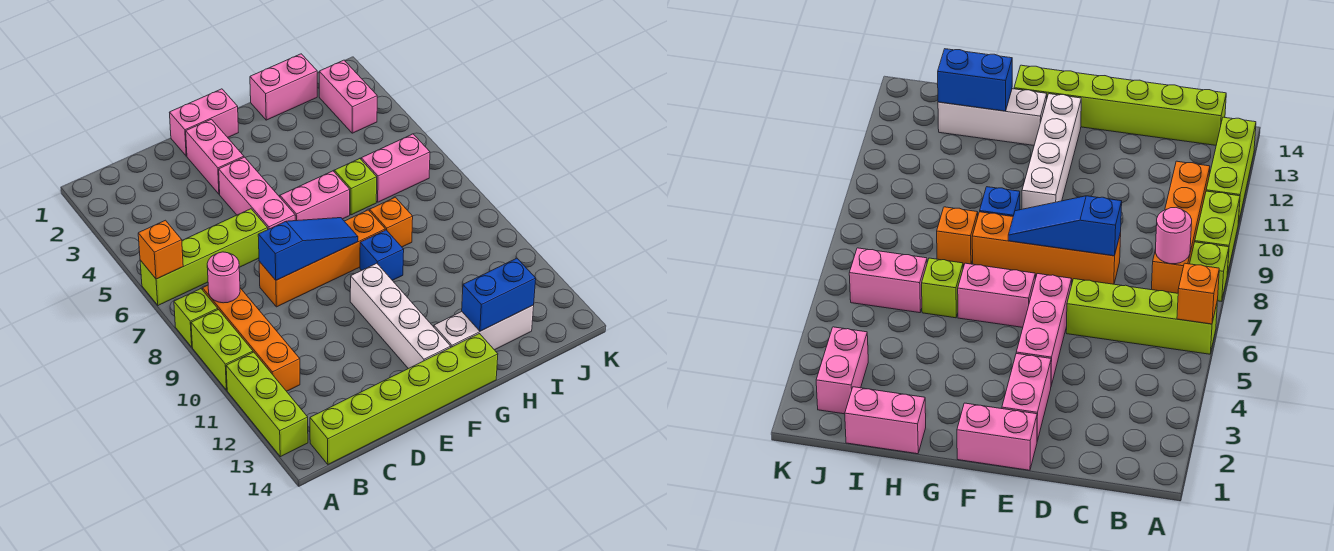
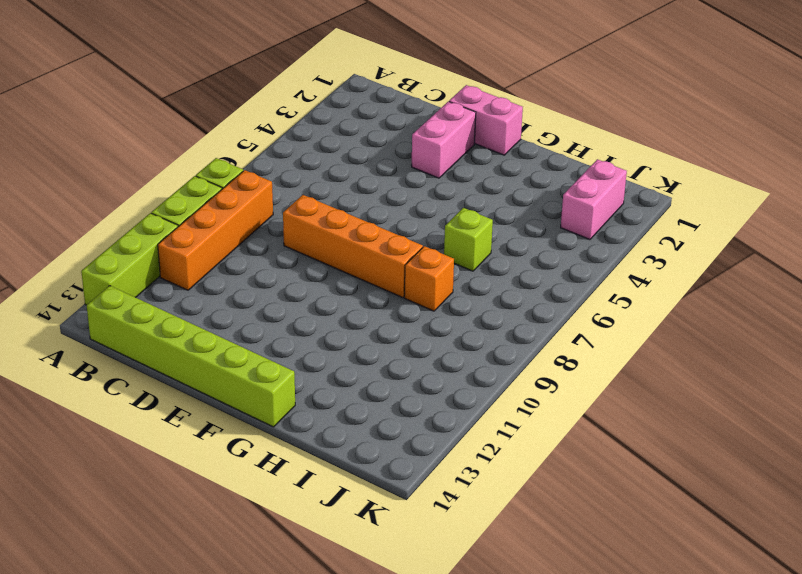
none -> lime brick A6:D6 level 1
none -> pink brick E4:E6 level 1
none -> pink brick F6:G6 level 1

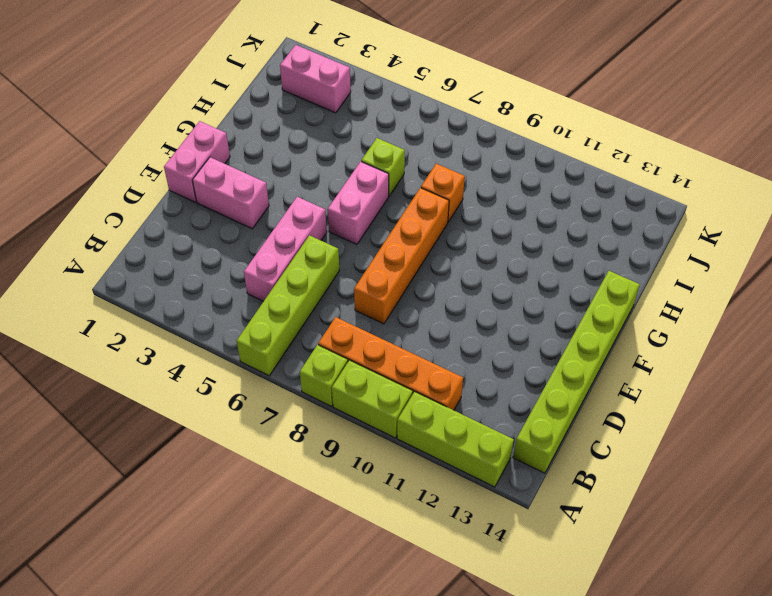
pink brick C5:E5 level 1 -> pink brick E4:E6 level 1
none -> white brick F10:F13 level 1
none -> blue brick G9 level 1
none -> white brick G13:I13 level 1

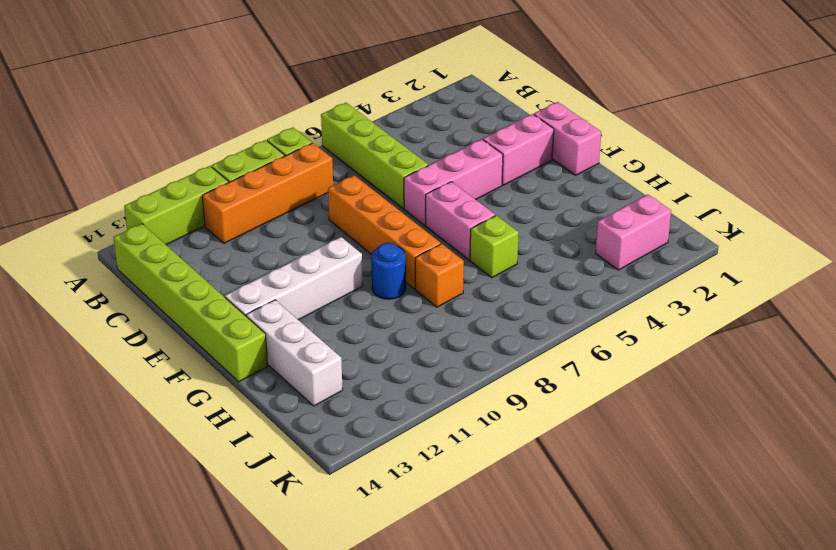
blue round brick G9 level 1 -> blue brick G9 level 1
none -> pink brick H1:I1 level 1
none -> pink brick I6:J6 level 1
none -> orange brick A6 level 2

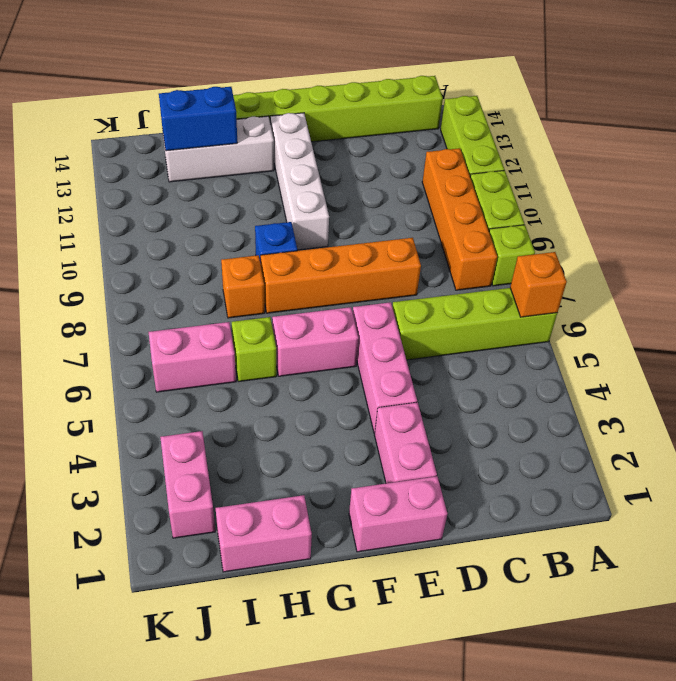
none -> pink round brick B8 level 2
none -> blue slope D8:F8 level 2 top D

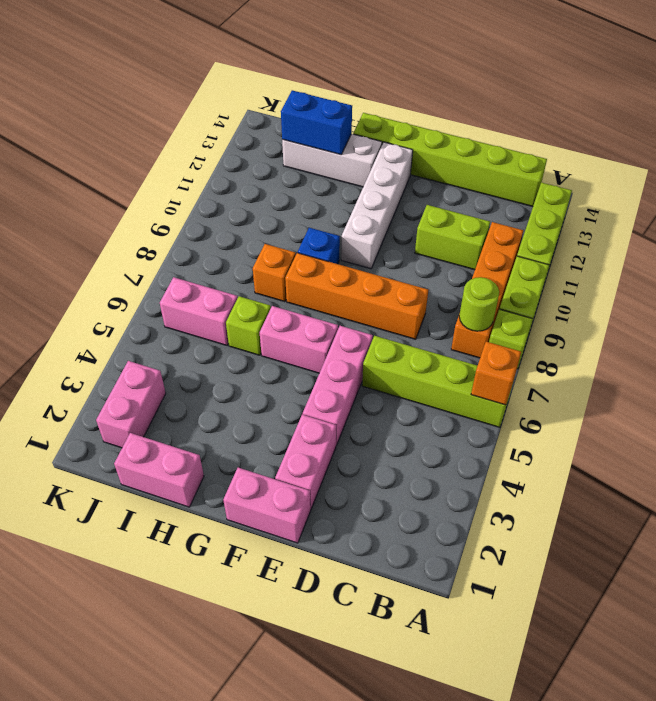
lime round brick B8 level 2 -> pink round brick B8 level 2
lime brick C11:D11 level 1 -> none
none -> blue slope D8:F8 level 2 top D

